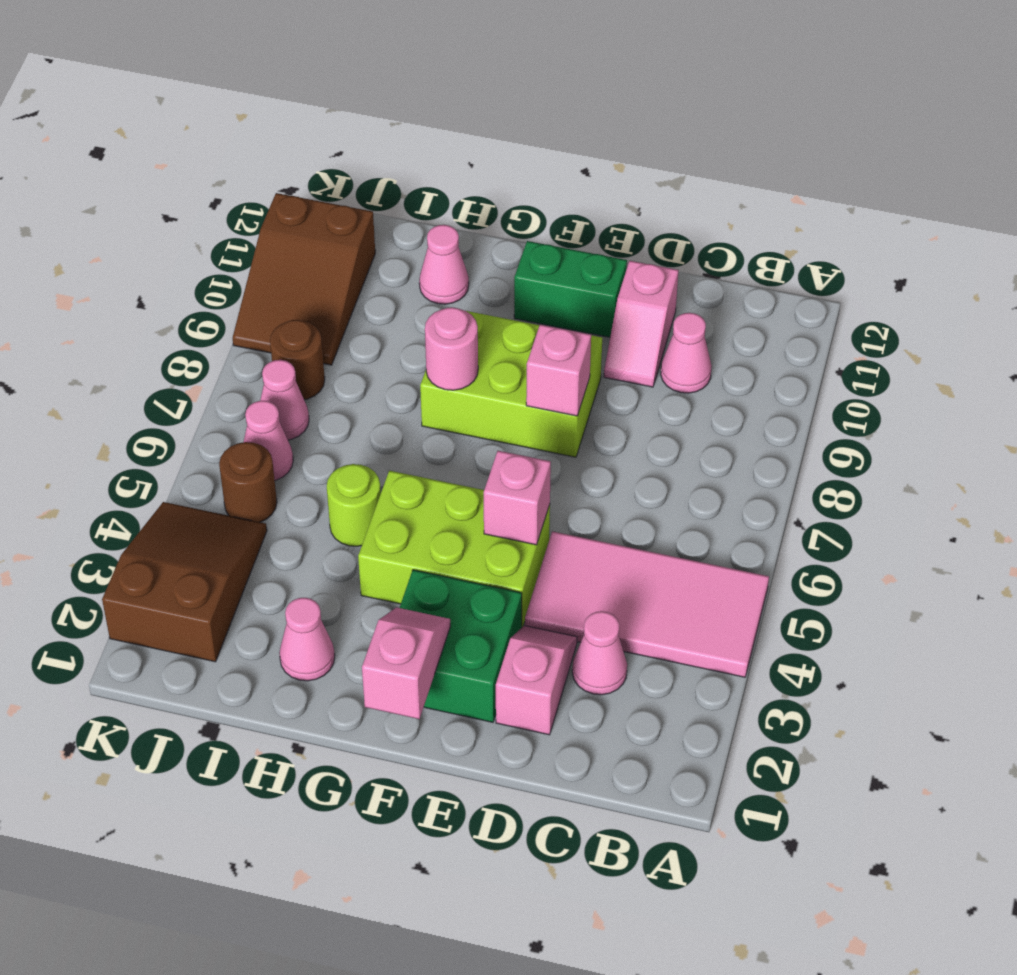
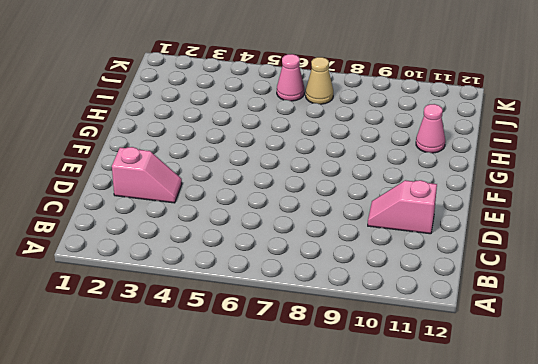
tan cone J7 level 1 -> pink cone J7 level 1
none -> pink tile A4:D5 level 1
none -> pink cone C3 level 1
none -> pink cone C10 level 1

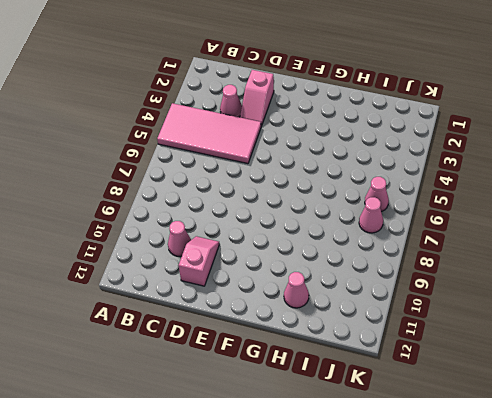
none -> green brick E2:F3 level 1
none -> lime brick E4:G5 level 1
none -> lime brick E8:G9 level 1

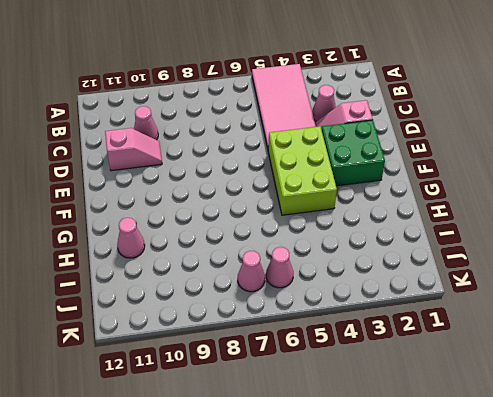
none -> lime brick E8:G9 level 1
none -> green brick E11:F11 level 1
none -> pink cone H2 level 1

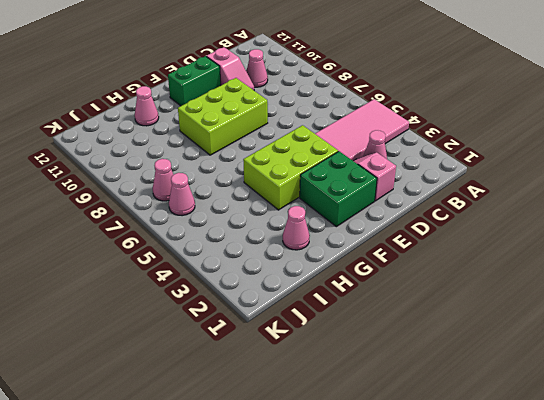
none -> lime round brick H5 level 1
none -> brown slope J2:K4 level 1 top 2
none -> brown round brick J5 level 1

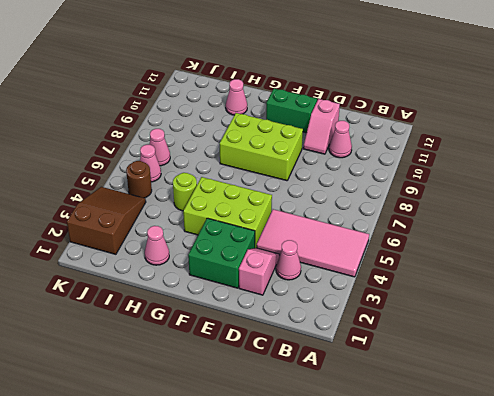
none -> brown round brick J8 level 1
none -> brown slope J9:K11 level 1 top 11
none -> pink brick E5 level 2

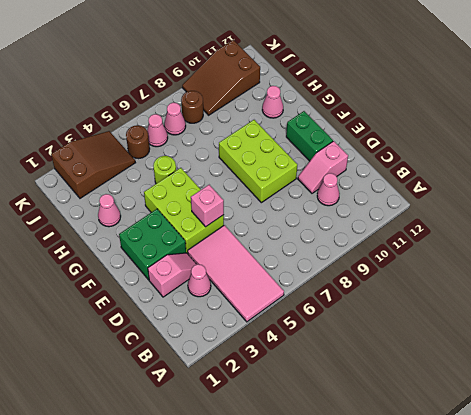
none -> pink brick E8 level 2
none -> pink slope F1:F2 level 2 top 1
none -> pink round brick G8 level 2

